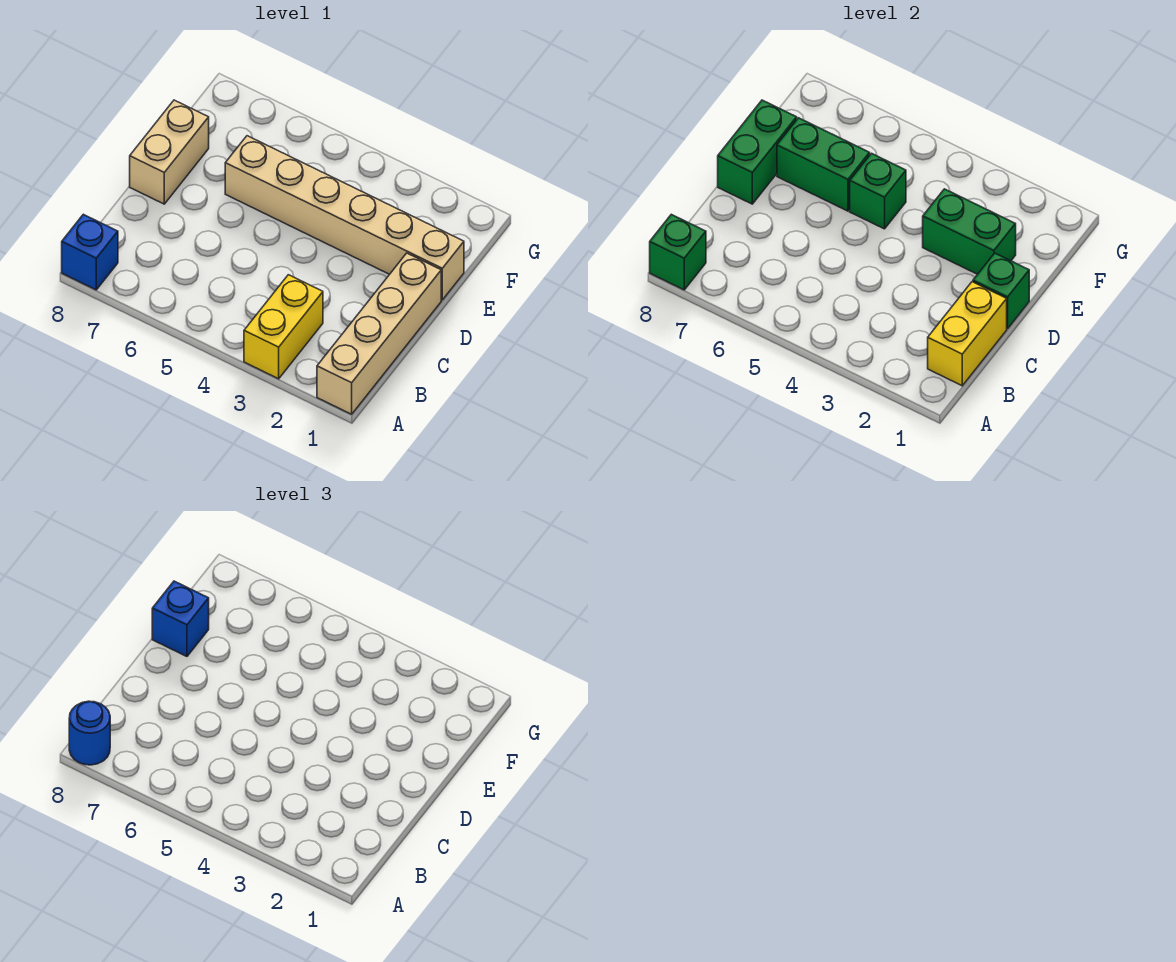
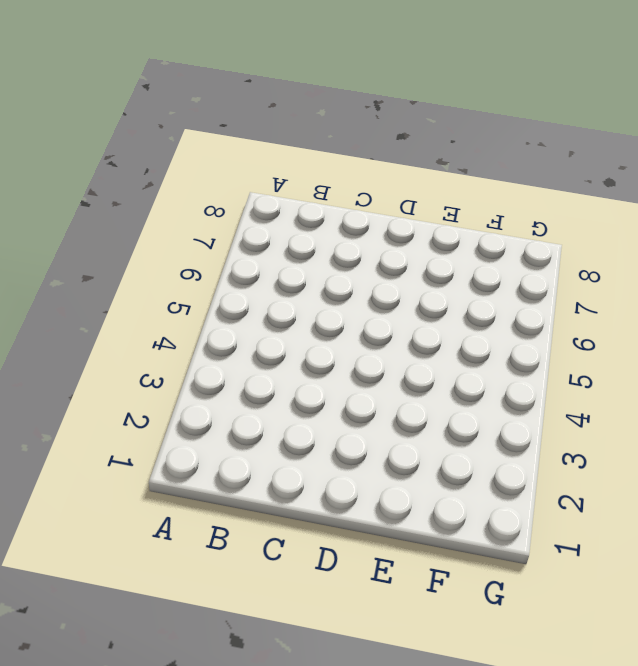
none -> tan brick A1:D1 level 1
none -> yellow brick A3:B3 level 1
none -> blue brick A8 level 1

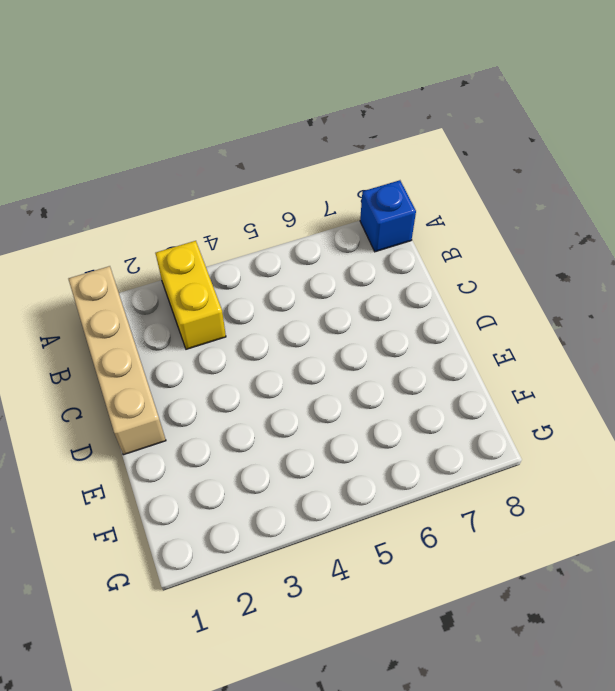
none -> tan brick D8:E8 level 1
none -> tan brick E1:E6 level 1
none -> green brick A8 level 2

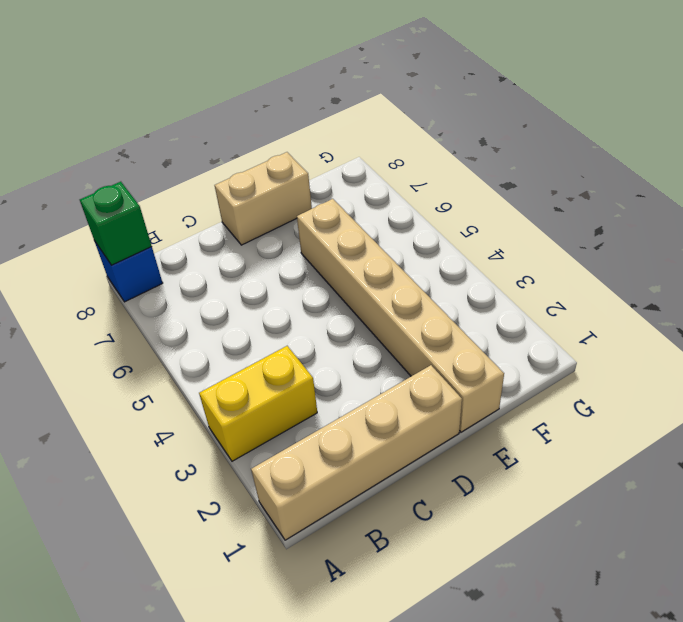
none -> yellow brick B1:C1 level 2
none -> green brick D1 level 2
none -> green brick D8:E8 level 2

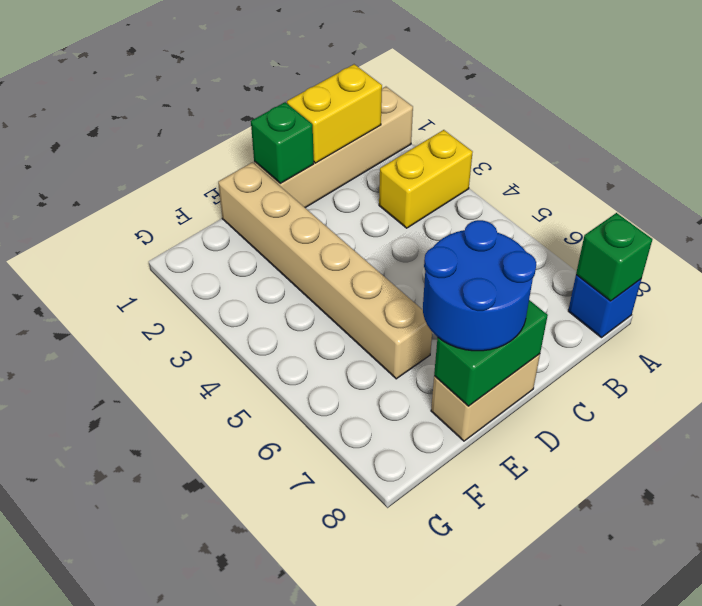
blue round brick D7:E8 level 3 -> blue brick E8 level 3
none -> green brick E2:E3 level 2
none -> green brick E5 level 2
none -> green brick E6:E7 level 2

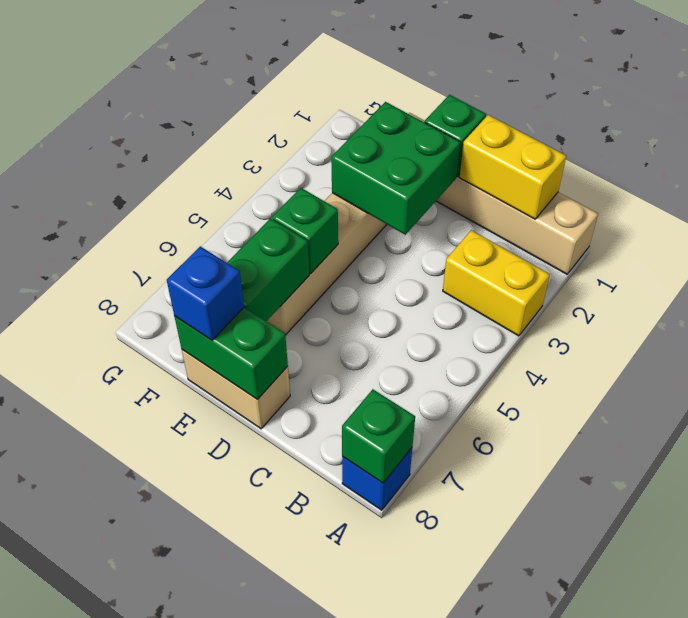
green brick D2:E3 level 2 -> green brick E2:E3 level 2
none -> blue round brick A8 level 3

